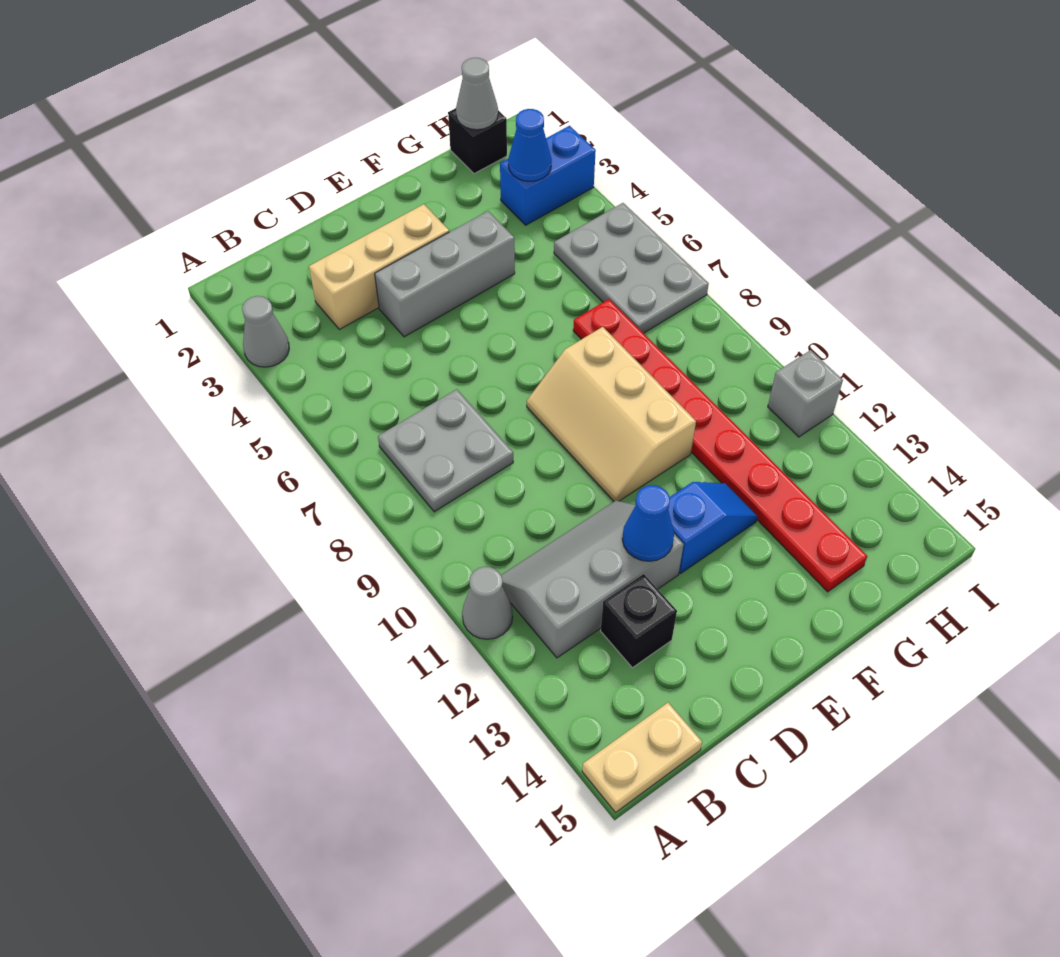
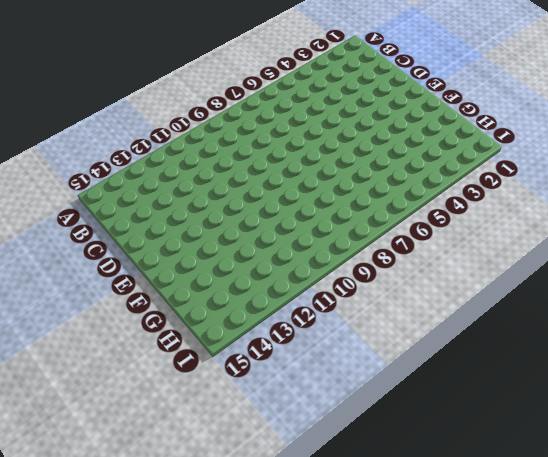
none -> grey cone A3 level 1
none -> grey cone A11 level 1
none -> tan plate A15:B15 level 1

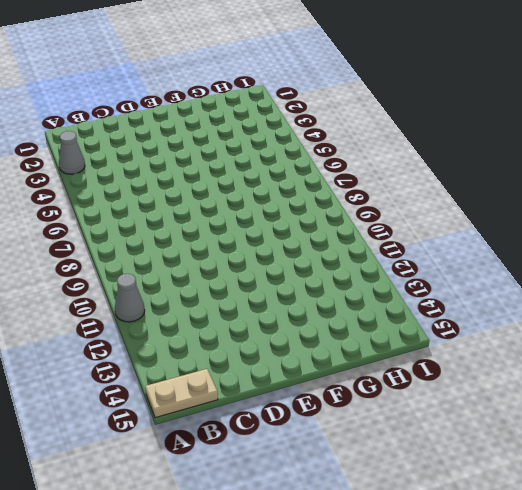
none -> grey plate B7:C8 level 1
none -> grey slope B11:D12 level 1 top 12
none -> tan brick C3:E3 level 1

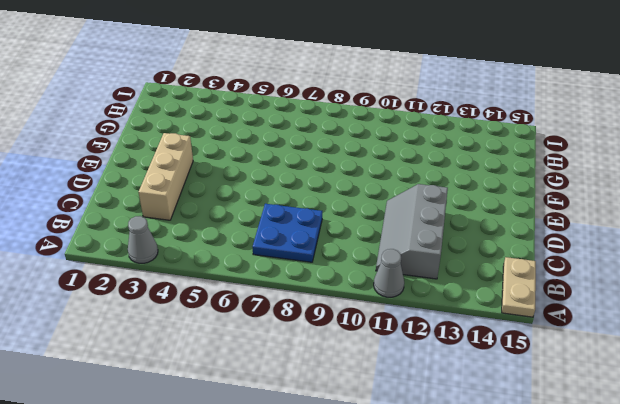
blue plate B7:C8 level 1 -> grey plate B7:C8 level 1
none -> black brick C13 level 1
none -> grey brick D4:F4 level 1
none -> tan slope E8:F10 level 1 top F

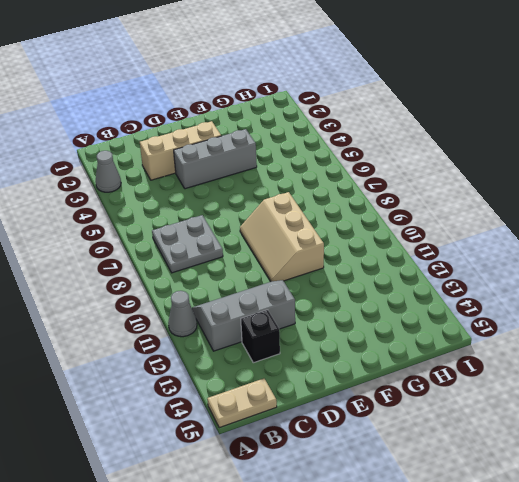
none -> blue slope E12:F12 level 1 top E
none -> red plate G7:G14 level 1
none -> black brick H1 level 1

